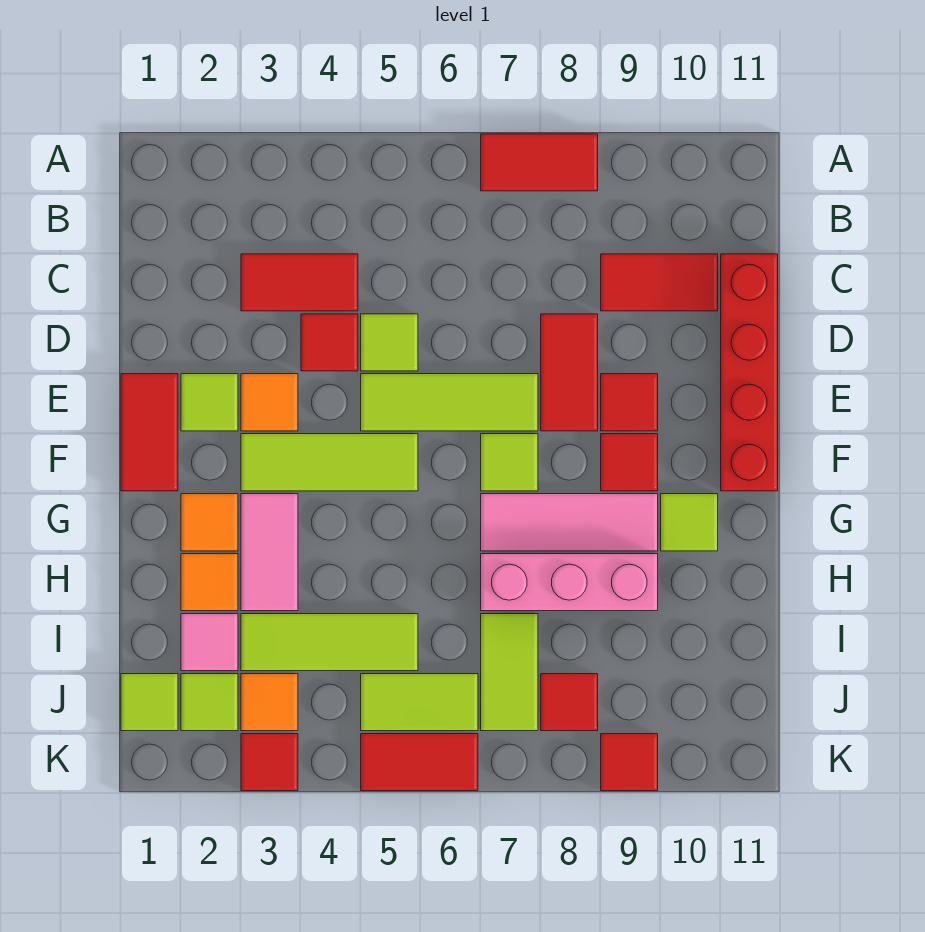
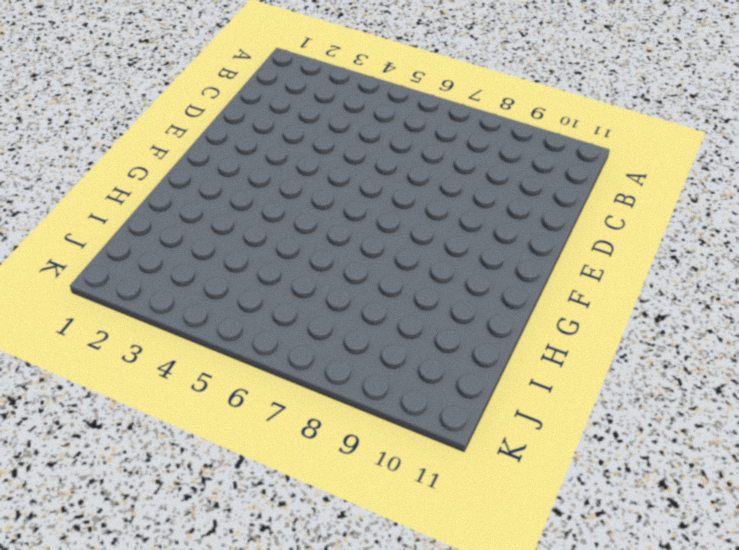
none -> red tile A7:A8 level 1
none -> red tile C3:C4 level 1
none -> red tile C9:C10 level 1
none -> red brick C11:F11 level 1

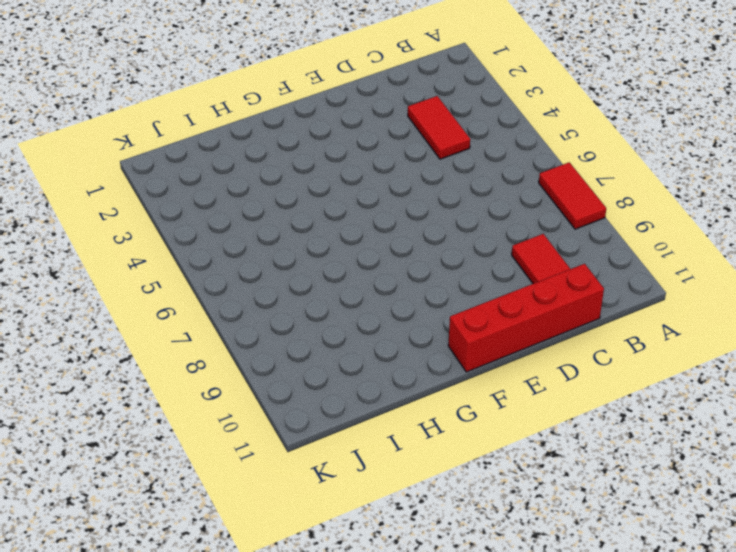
none -> red tile D4 level 1
none -> lime tile D5 level 1
none -> red tile D8:E8 level 1
none -> red tile E1:F1 level 1

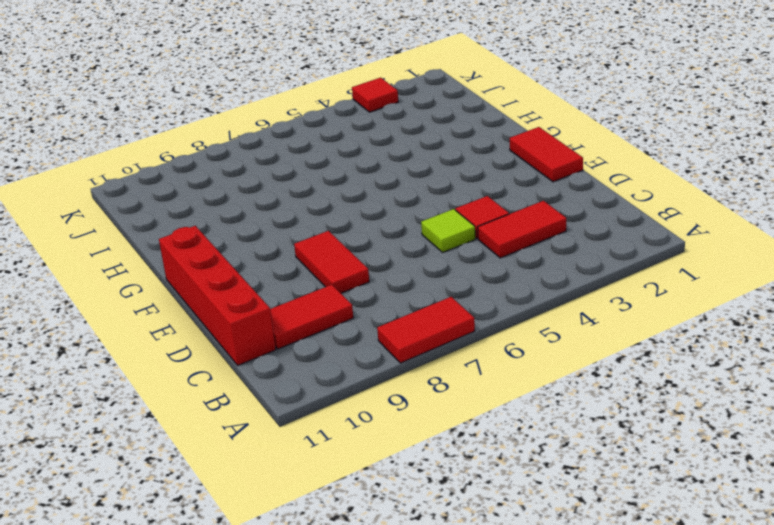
none -> lime tile E2 level 1
none -> orange tile E3 level 1
none -> lime tile E5:E7 level 1
none -> red tile E9 level 1

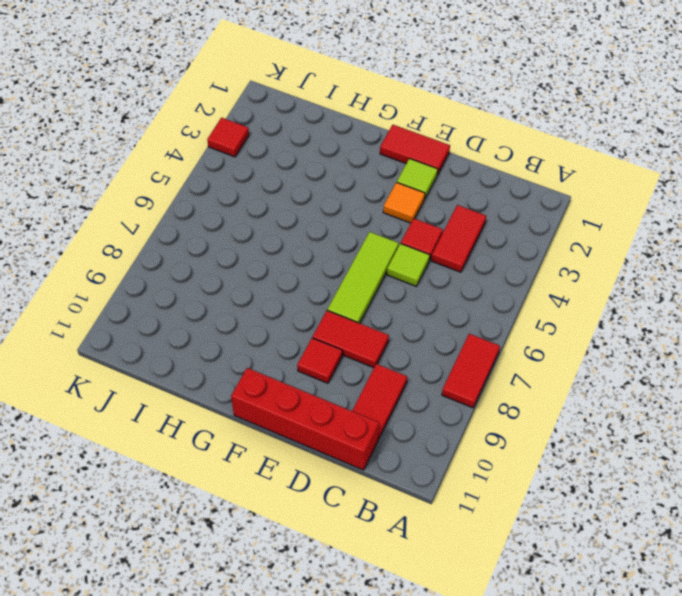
none -> lime tile F3:F5 level 1
none -> lime tile F7 level 1
none -> red tile F9 level 1
none -> orange tile G2 level 1

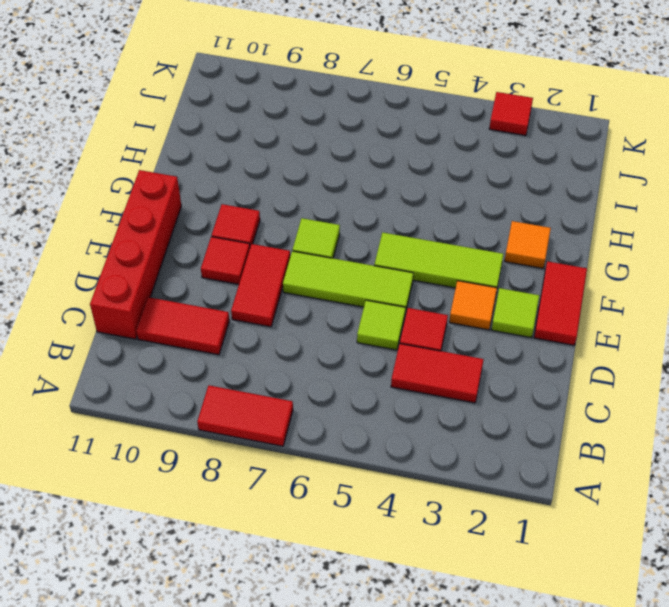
none -> pink tile G3:H3 level 1
none -> pink tile G7:G9 level 1
none -> lime tile G10 level 1
none -> orange tile H2 level 1

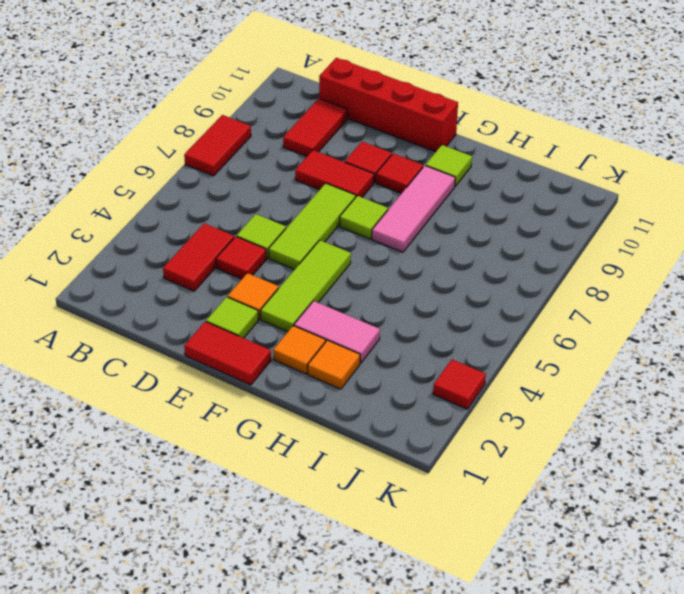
none -> pink brick H7:H9 level 1
none -> pink tile I2 level 1
none -> lime tile I3:I5 level 1
none -> lime tile I7:J7 level 1

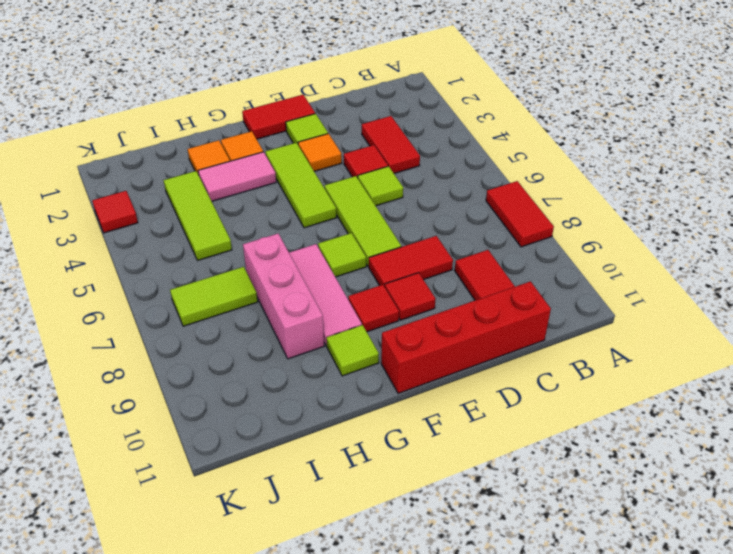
none -> pink tile I2 level 1
none -> lime tile J1 level 1
none -> lime tile J2 level 1
none -> orange tile J3 level 1

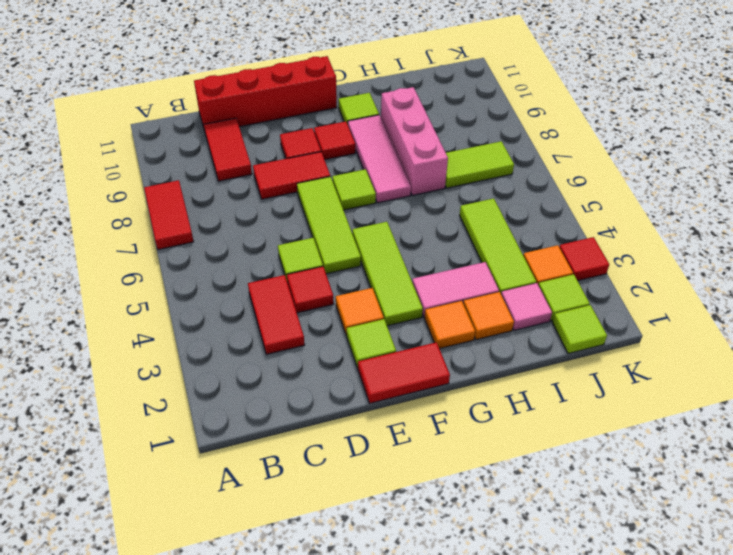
none -> lime tile J5:J6 level 1
none -> red tile J8 level 1
none -> red tile K5:K6 level 1
none -> red tile K9 level 1

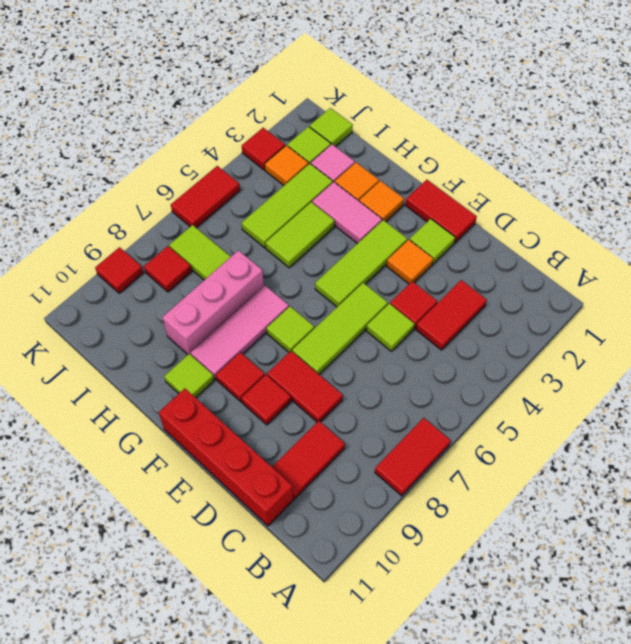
lime tile H4:H5 level 1 -> lime tile J5:J6 level 1

